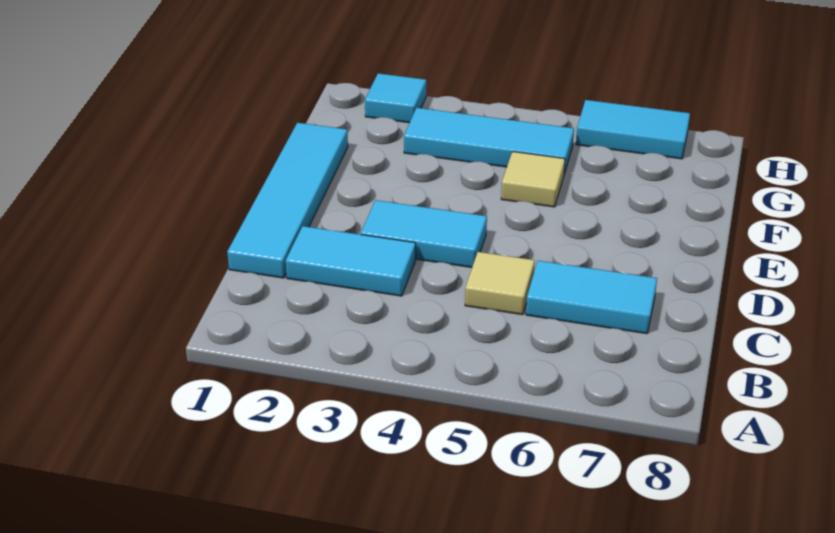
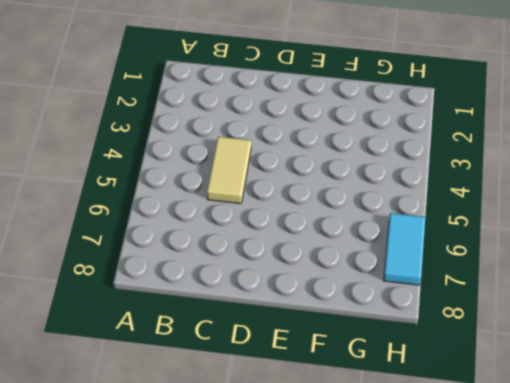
tan tile C4:C5 level 1 -> tan tile C5 level 1
none -> cyan tile C1:F1 level 1
none -> cyan tile C2:C3 level 1

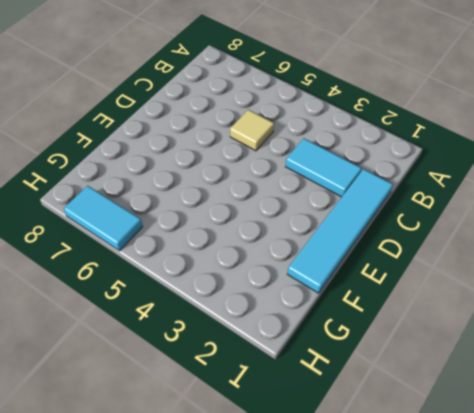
none -> cyan tile C6:C7 level 1
none -> cyan tile D3:D4 level 1

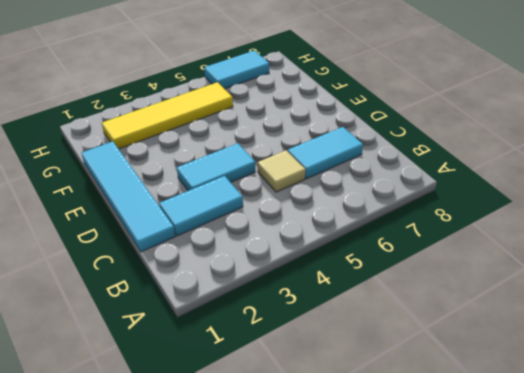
yellow tile G2:G5 level 1 -> cyan tile G3:G5 level 1
none -> tan tile F5 level 1
none -> cyan tile H2 level 1

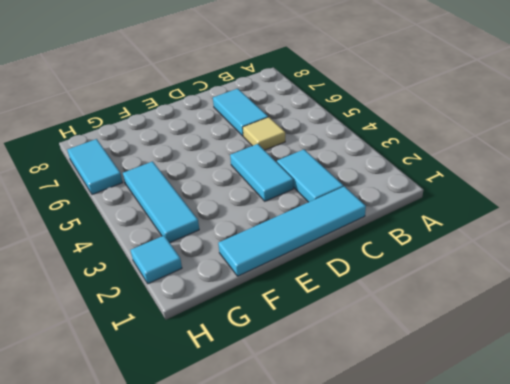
none -> tan tile F5 level 1

